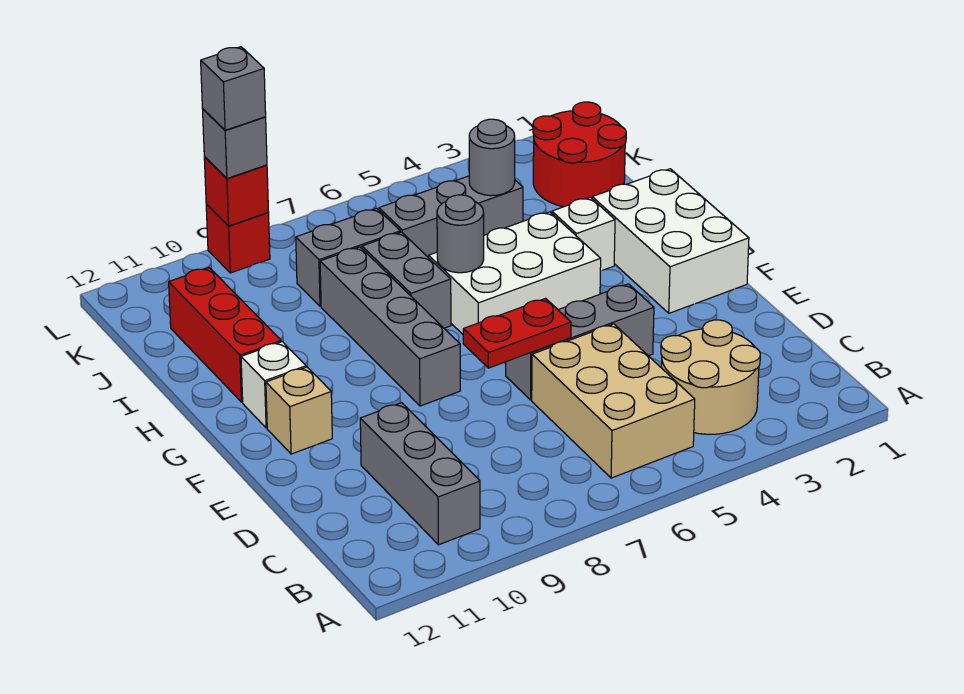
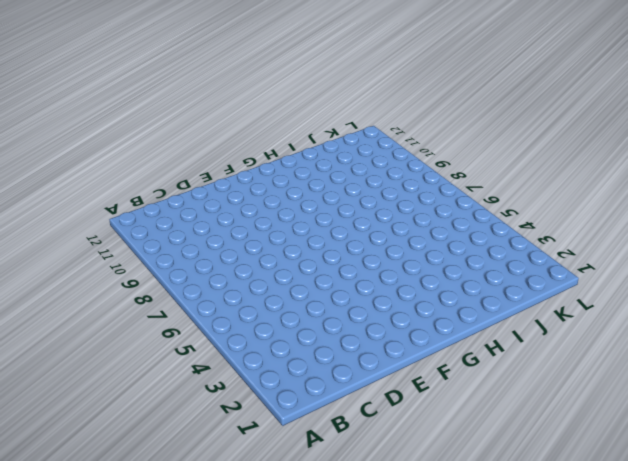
none -> tan round brick B3:C4 level 1
none -> tan brick B5:D6 level 1
none -> grey brick B10:D10 level 1

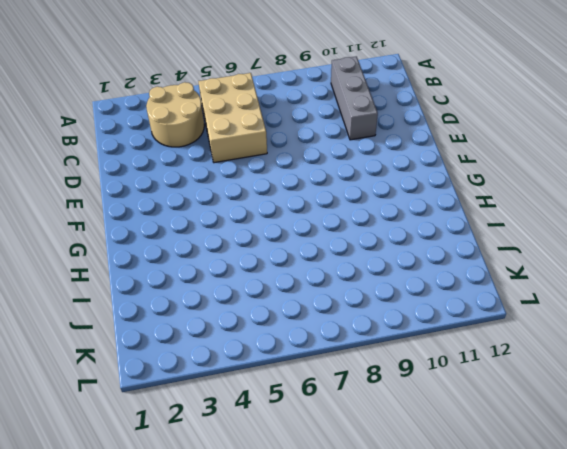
none -> grey brick E4:E6 level 1
none -> white brick F1:H2 level 1
none -> grey brick F8:I8 level 1

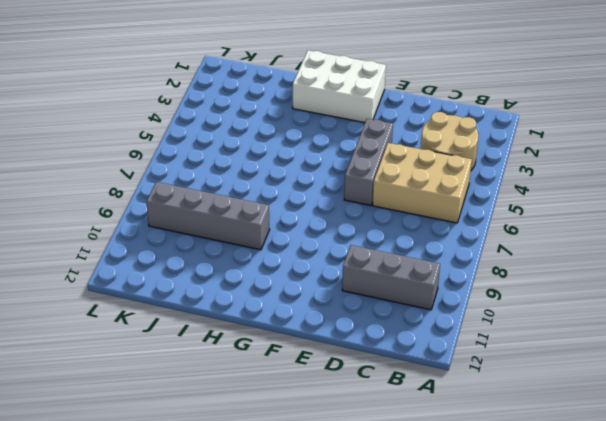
grey brick H9:K9 level 1 -> grey brick F8:I8 level 1
none -> tan brick F11 level 1
none -> white brick G4:H6 level 1
none -> white brick G11 level 1

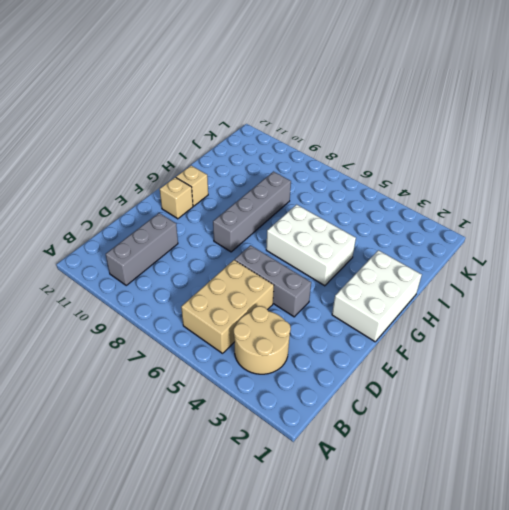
tan brick G11 level 1 -> white brick G11 level 1
none -> white brick H3 level 1
none -> grey brick H7:I7 level 1
none -> red brick H11:J11 level 1

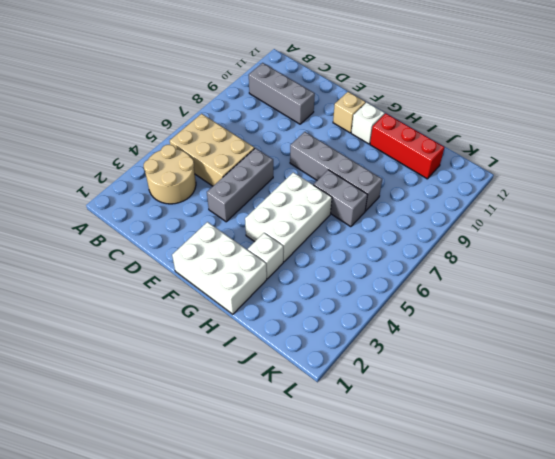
none -> red round brick J1:K2 level 1
none -> grey brick J4:J6 level 1
none -> grey brick J7:J8 level 1

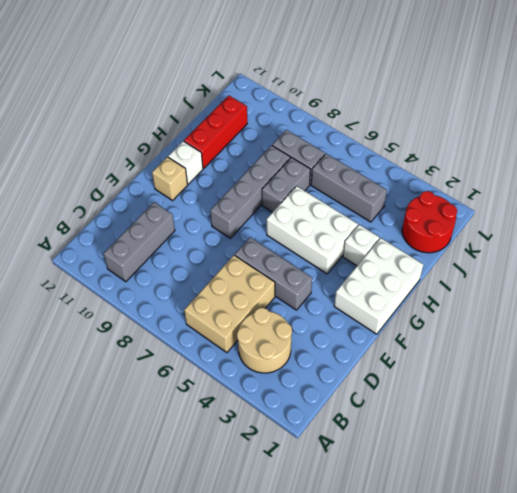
none -> red brick L9 level 1
none -> red plate E6:E7 level 2
none -> grey round brick H6 level 2

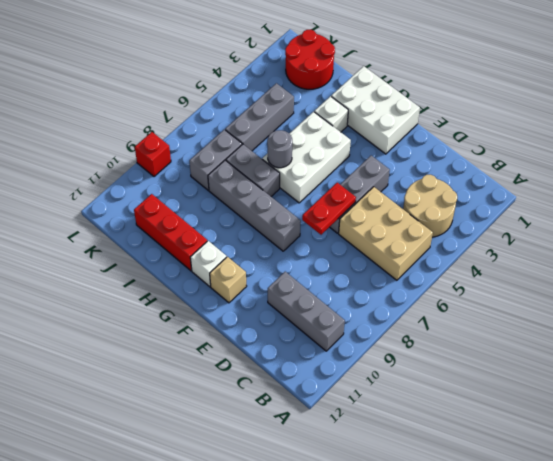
none -> grey round brick J4 level 2
none -> red brick L9 level 2
none -> grey brick L9 level 3

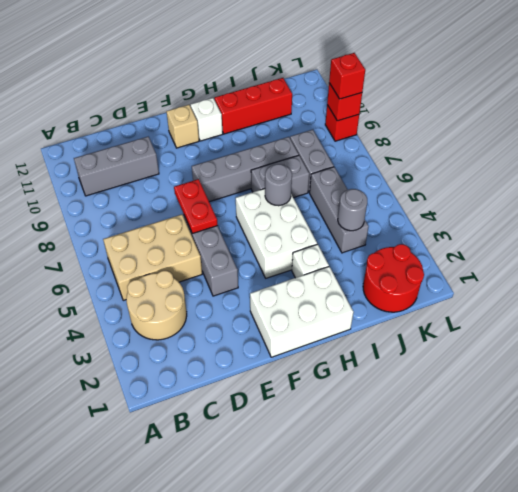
red brick L9 level 3 -> grey brick L9 level 3
none -> grey brick L9 level 4

